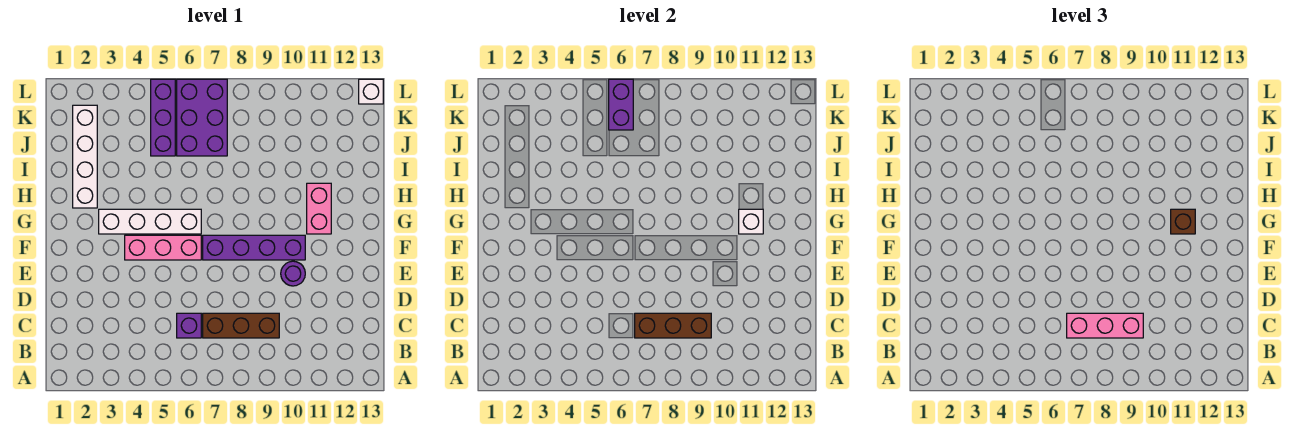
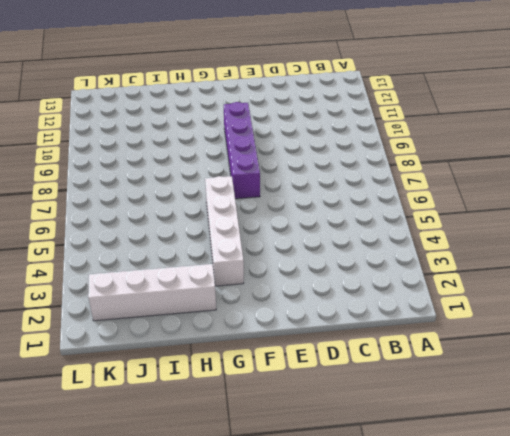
none -> purple brick C6 level 1
none -> brown brick C7:C9 level 1
none -> purple round brick E10 level 1

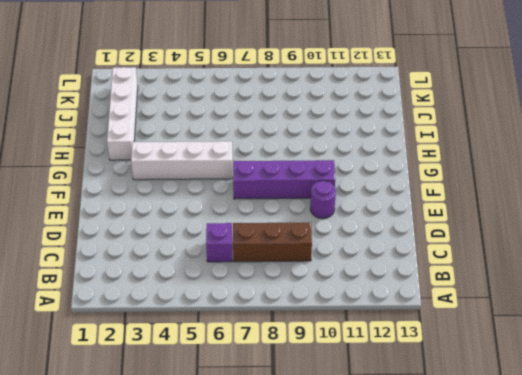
none -> pink brick F4:F6 level 1
none -> pink brick G11:H11 level 1
none -> purple brick J5:L5 level 1

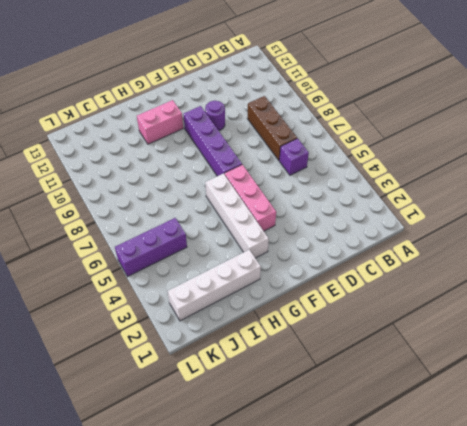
none -> purple brick J6:L7 level 1
none -> white brick L13 level 1
none -> brown brick C7:C9 level 2

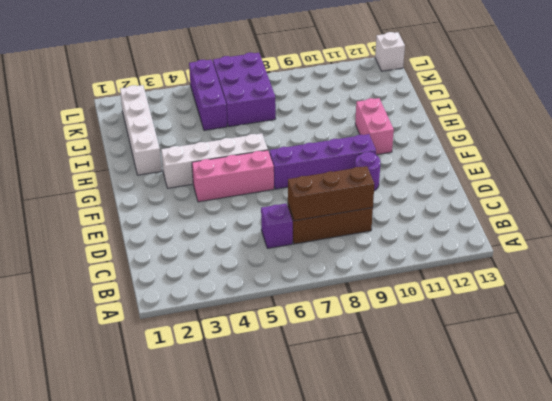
none -> white brick G11 level 2
none -> purple brick K6:L6 level 2
none -> pink brick C7:C9 level 3

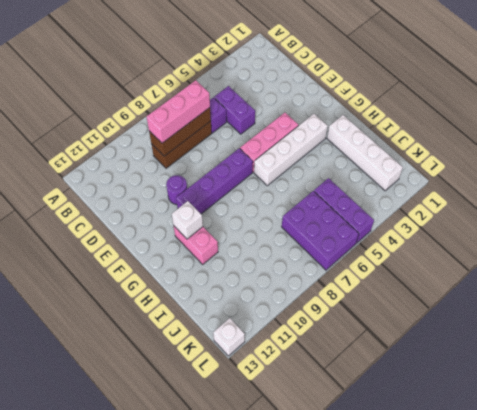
purple brick C5:D5 level 1 -> purple brick K6:L6 level 2
none -> brown brick G11 level 3

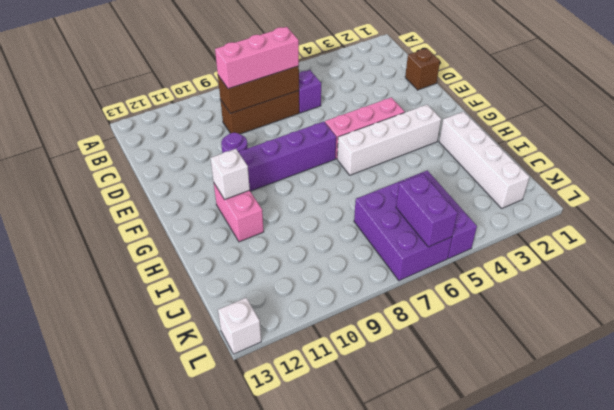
brown brick D1 level 1 -> brown brick G11 level 3

